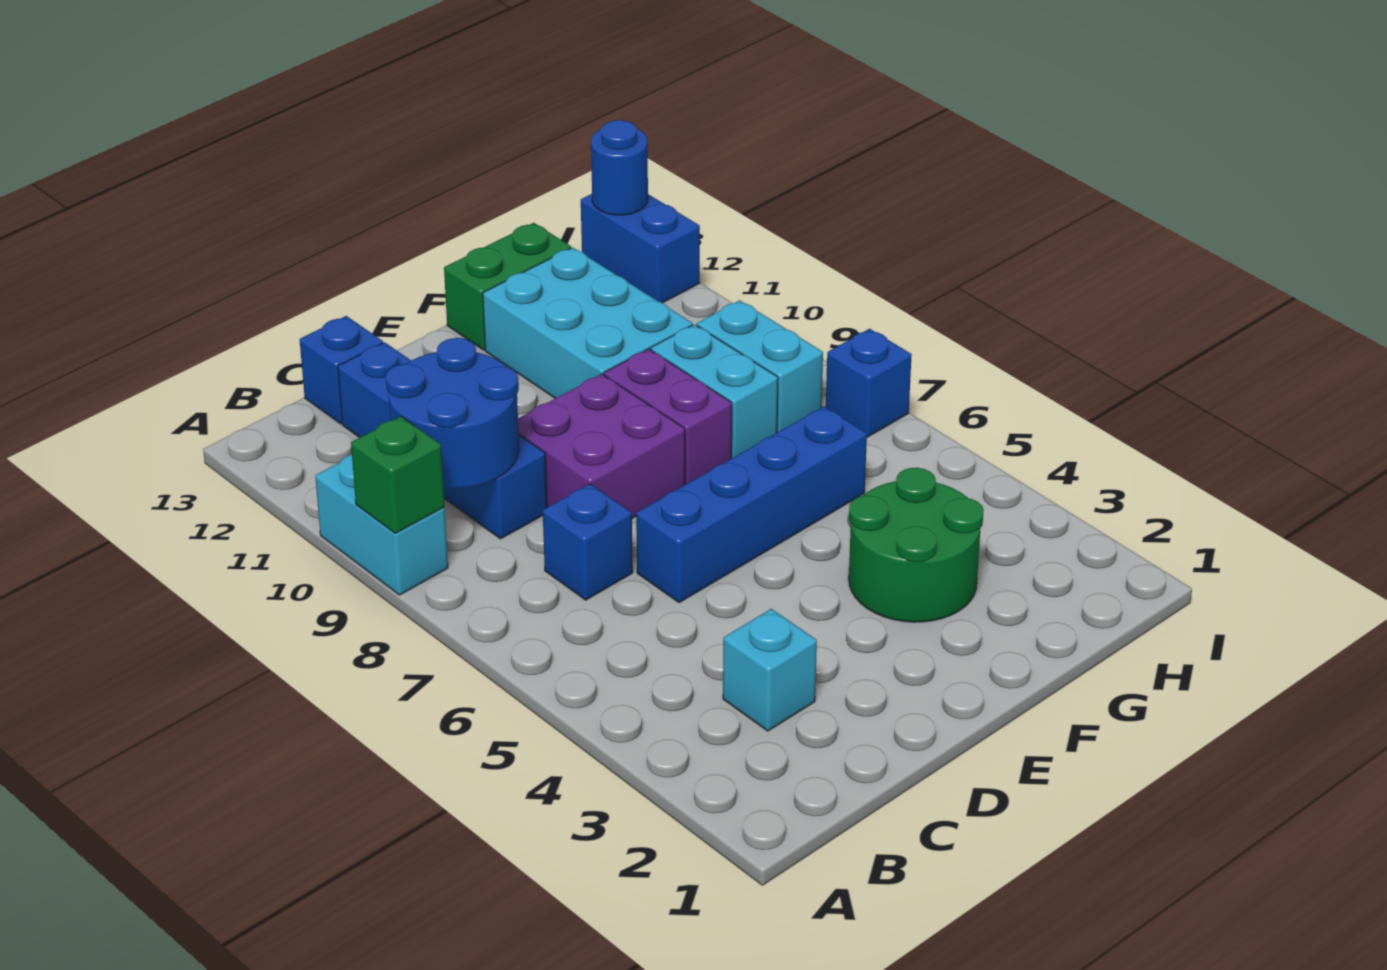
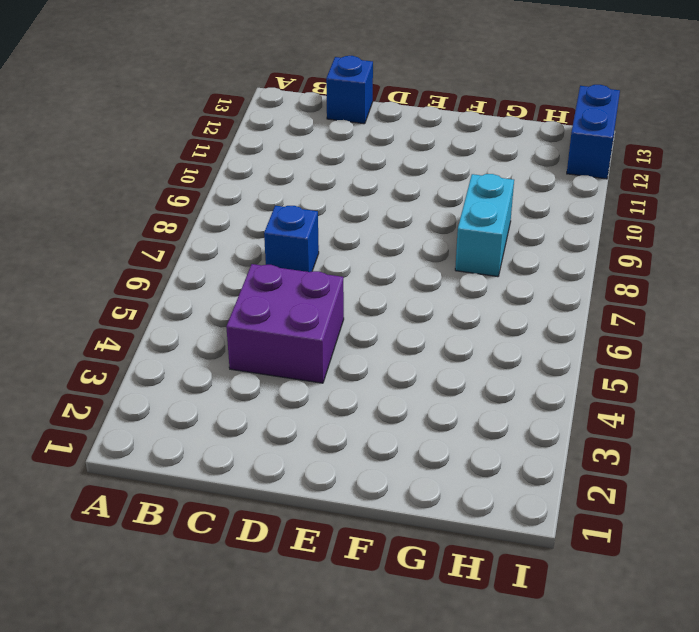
purple brick C4:D5 level 1 -> purple brick D8:E9 level 1
none -> cyan brick A9:A10 level 1
none -> cyan brick C3 level 1
none -> blue brick C9:C12 level 1

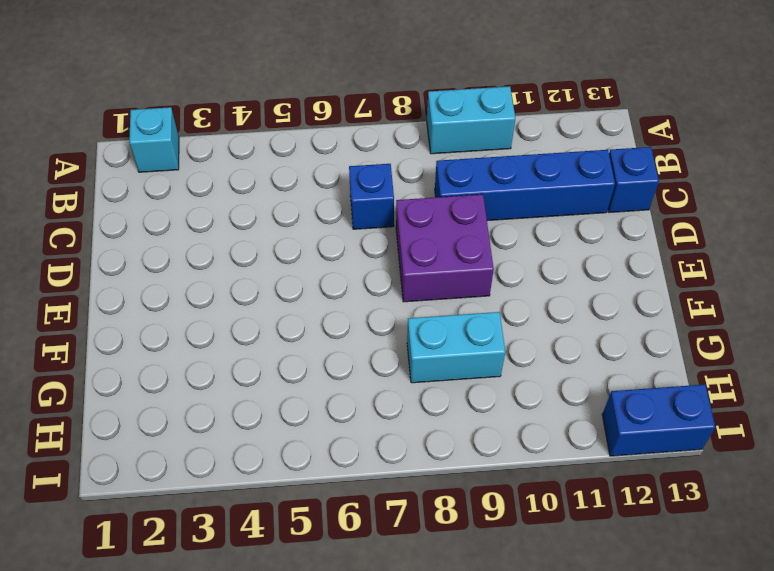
cyan brick A2 level 1 -> cyan brick C3 level 1
none -> blue brick D6:G6 level 1
none -> green round brick F3:G4 level 1
none -> purple brick F8:F9 level 1

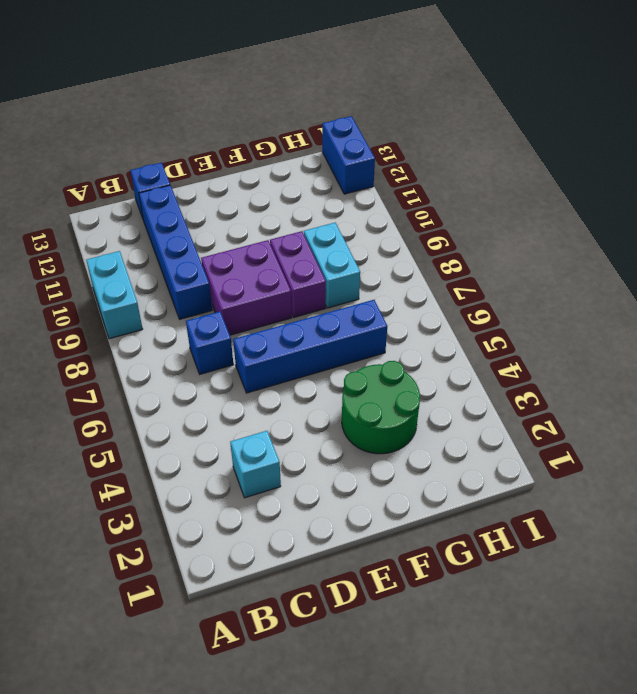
none -> cyan brick F10:G12 level 1
none -> green brick F13:G13 level 1
none -> cyan brick H8:H9 level 1

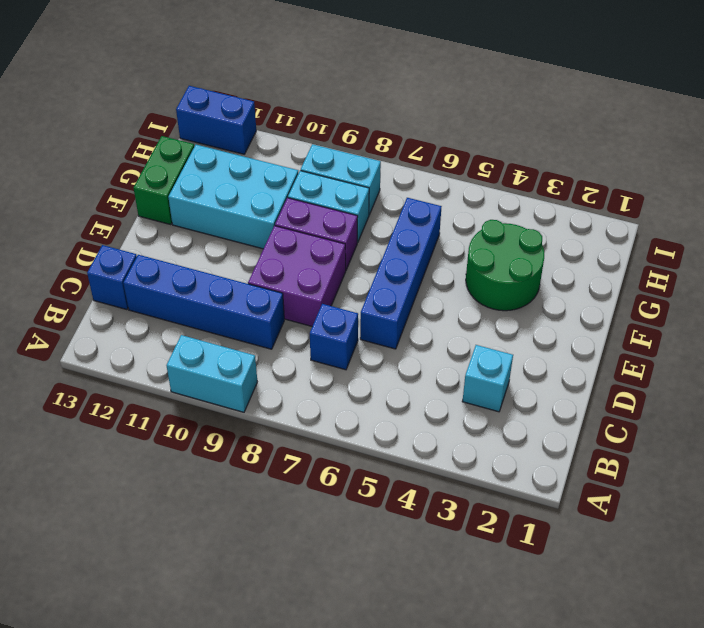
none -> blue brick I7 level 1
none -> green brick A9 level 2
none -> blue round brick B9:C10 level 2

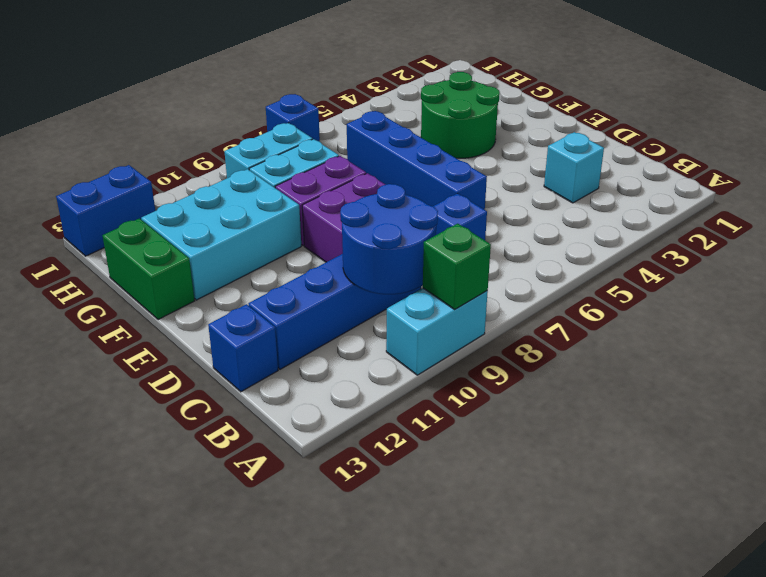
none -> blue round brick I13 level 2

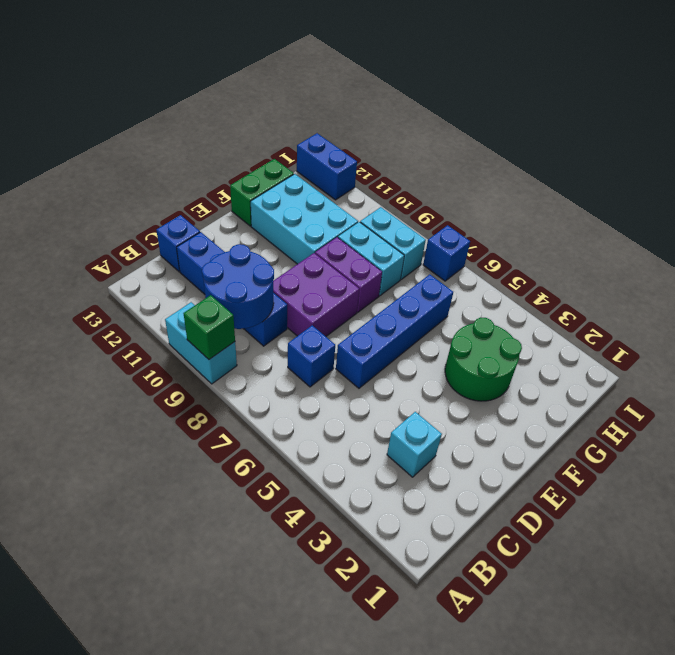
none -> blue round brick I13 level 2

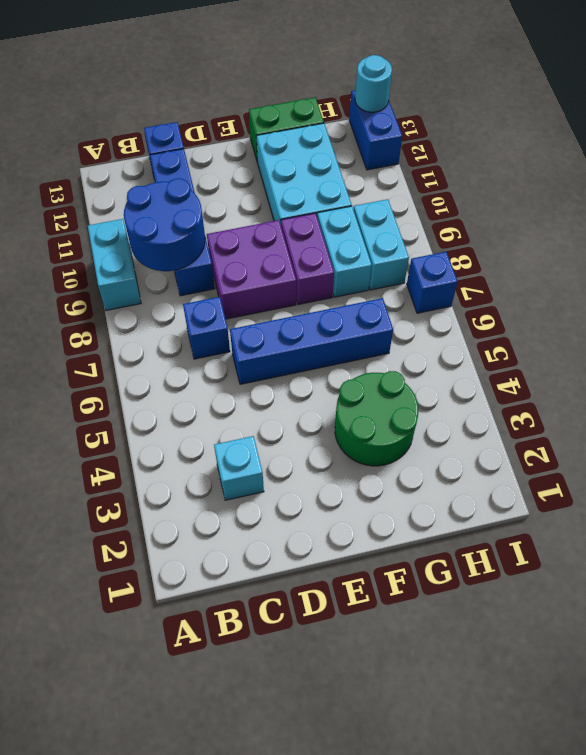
cyan round brick I13 level 2 -> blue round brick I13 level 2
none -> green brick A9 level 2

